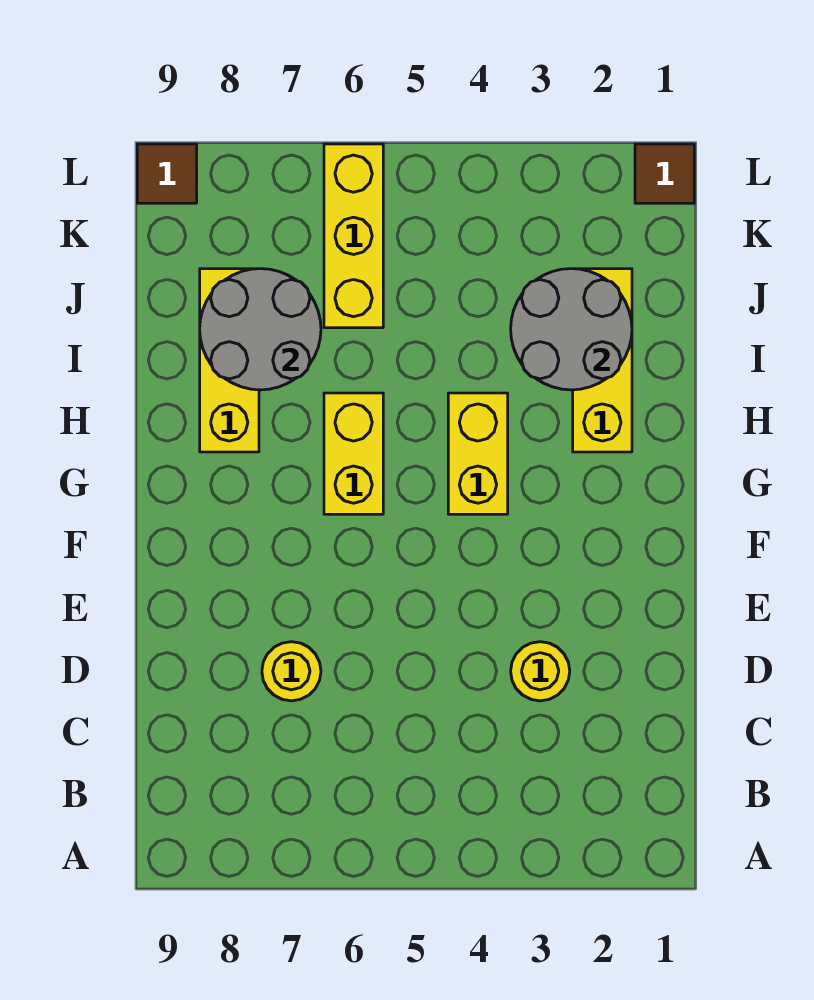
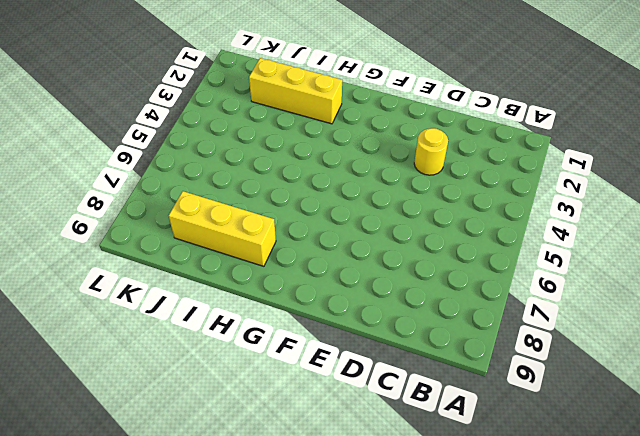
none -> yellow round brick D7 level 1
none -> yellow brick G4:H4 level 1

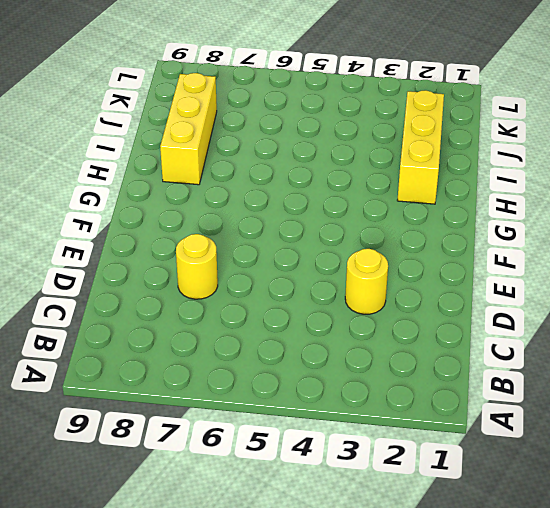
none -> yellow brick G4:H4 level 1
none -> yellow brick G6:H6 level 1

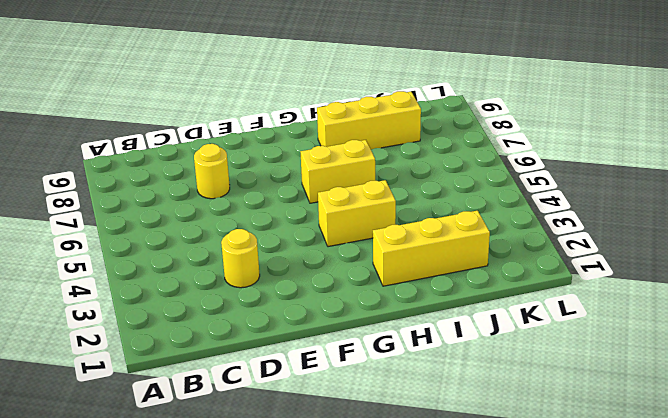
none -> yellow brick J6:L6 level 1
none -> brown tile L1 level 1

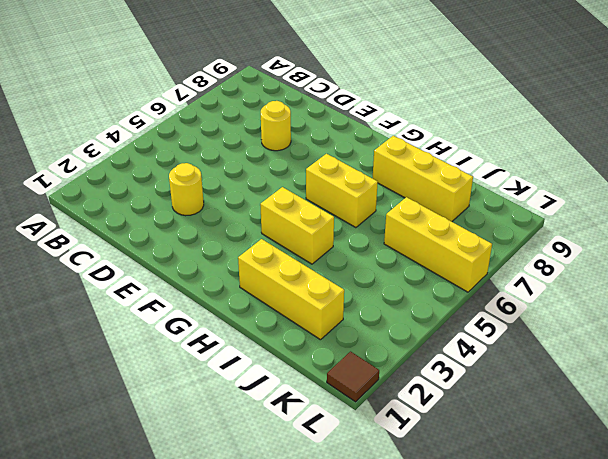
none -> brown tile L9 level 1
none -> grey round brick I2:J3 level 2

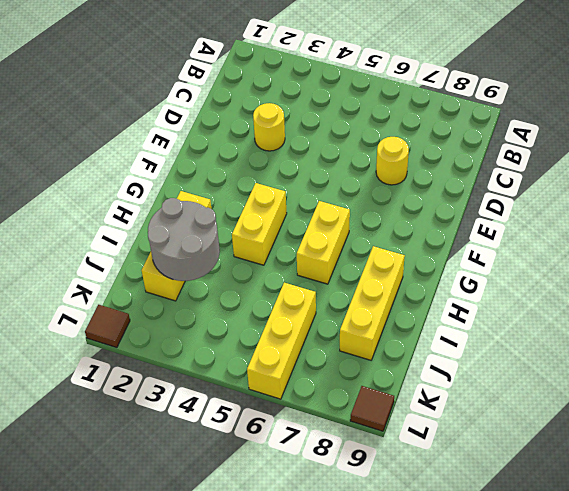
none -> grey round brick I7:J8 level 2

